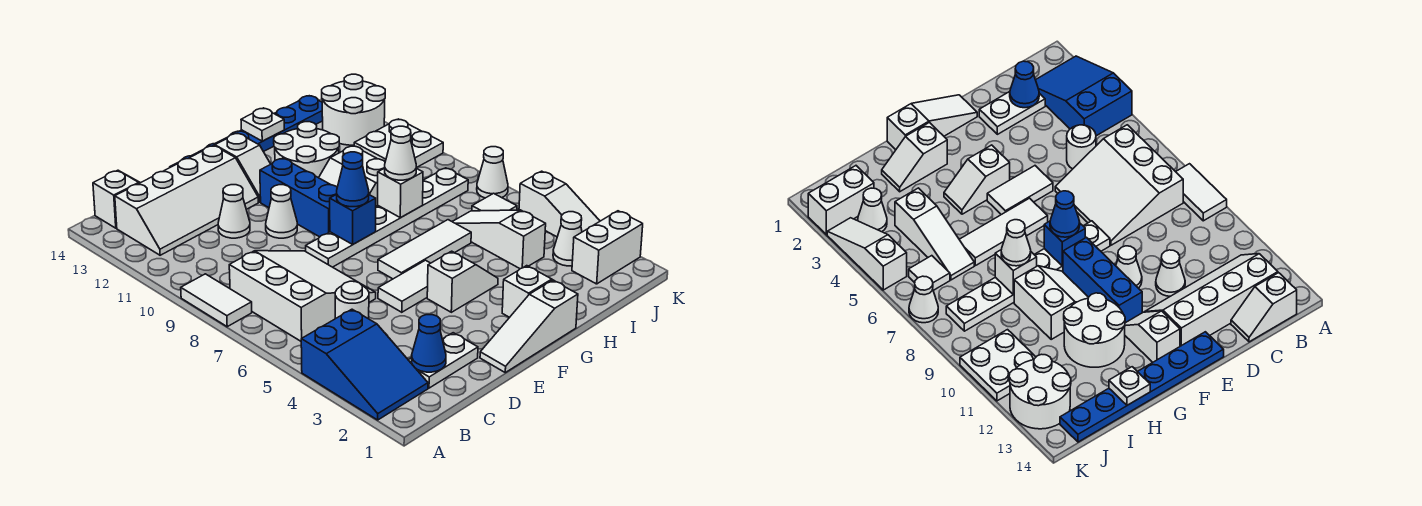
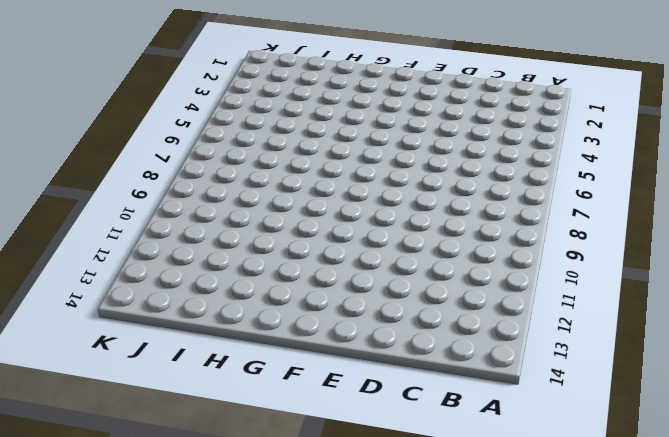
none -> blue slope A2:B4 level 1 top 4
none -> white tile A8:A9 level 1
none -> white slope B6:D8 level 1 top B
none -> white slope B12:E13 level 1 top 13

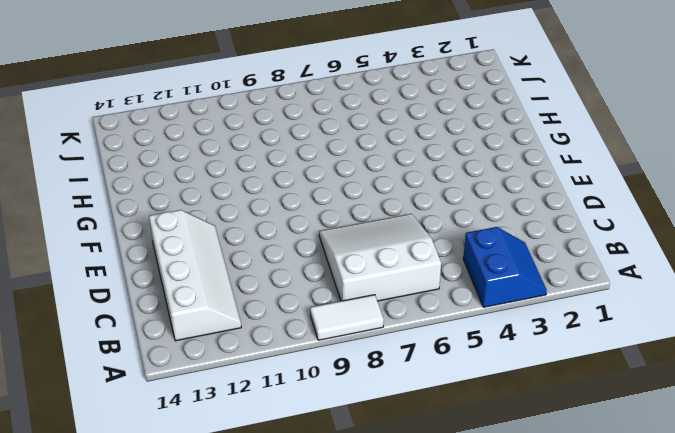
blue slope A3:B4 level 1 top 4 -> blue slope A2:B4 level 1 top 4
none -> white slope B14:C14 level 1 top B
none -> white plate C2:D2 level 1
none -> white round brick C5 level 1
none -> white cone D11 level 1

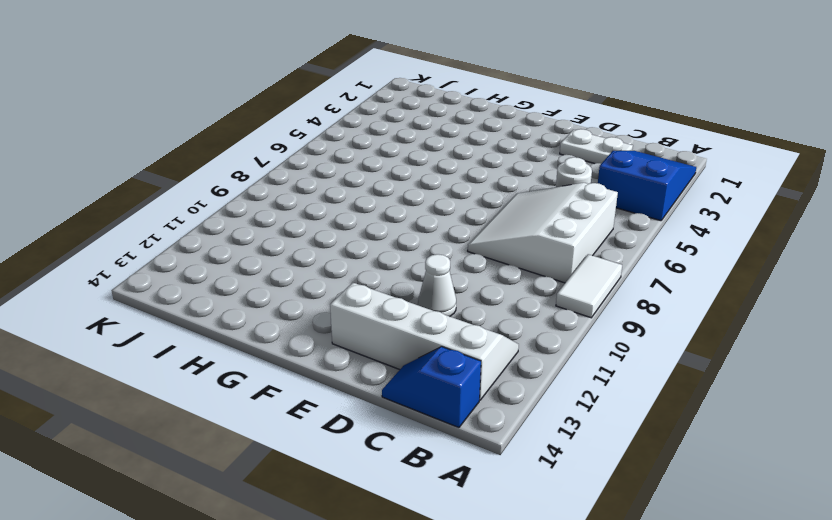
blue slope B14:C14 level 1 top B -> white slope B14:C14 level 1 top B
none -> white slope E1:G1 level 1 top G
none -> white tile E5:F5 level 1
none -> white plate E8:J8 level 1
none -> white cone E10 level 1

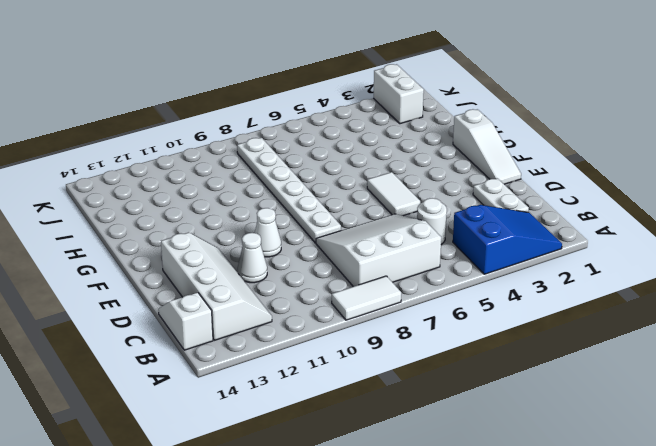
none -> blue plate E14:J14 level 1
none -> white slope F4:G4 level 1 top F
none -> white tile F6:H6 level 1
none -> blue brick F9:F11 level 1

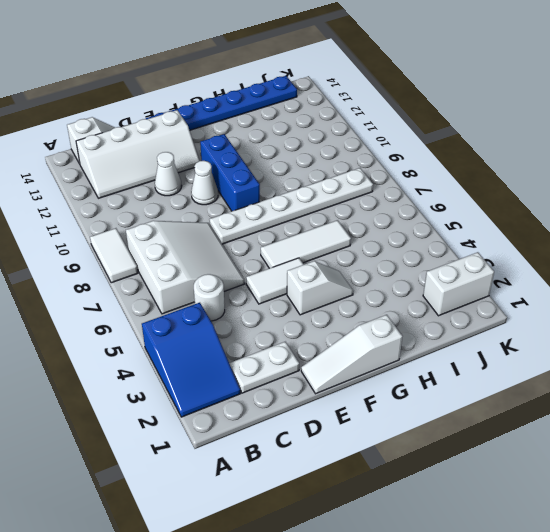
none -> white slope F12:F13 level 1 top 13
none -> white slope G2:H2 level 1 top G
none -> white slope G9:H10 level 1 top H
none -> white round brick G11:H12 level 1

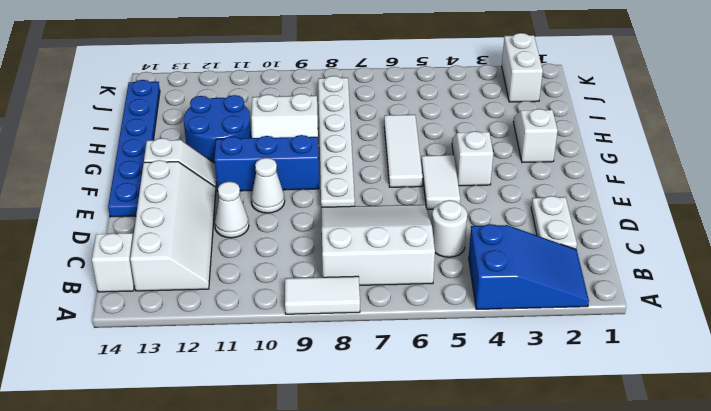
blue round brick G11:H12 level 1 -> white round brick G11:H12 level 1
none -> white slope E1:G1 level 1 top G
none -> white slope I4:I6 level 1 top 4
none -> white cone J3 level 1
none -> white tile J6 level 1

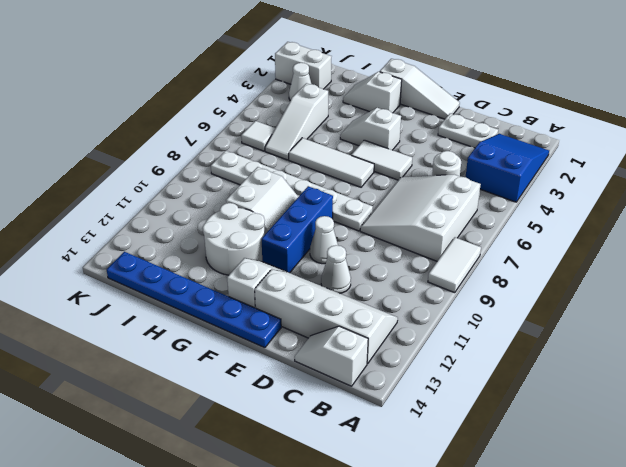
none -> white plate J10:K11 level 1
none -> white round brick J12:K13 level 1
none -> white slope K3:K5 level 1 top 5
none -> white cone K7 level 1

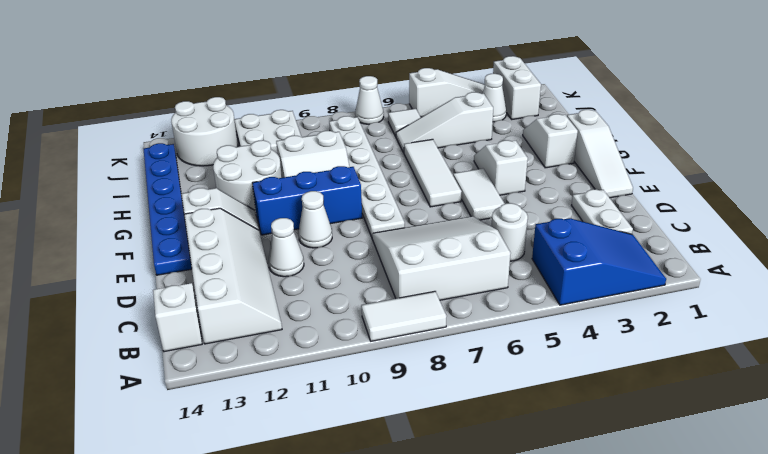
none -> blue cone C2 level 2
none -> blue brick F8 level 2
none -> white brick H8 level 2
none -> white plate H14 level 2

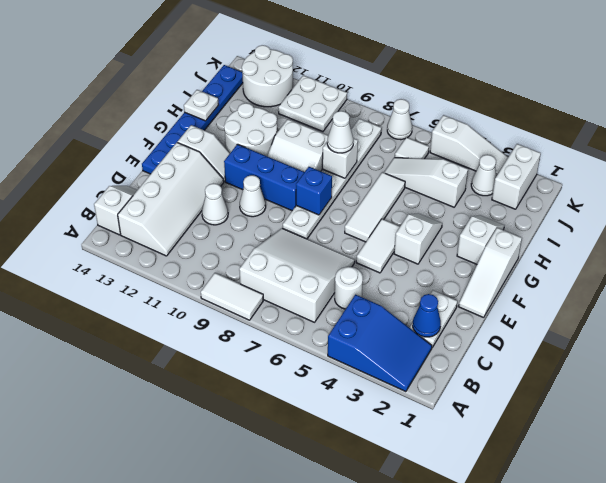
none -> blue cone F8 level 3

